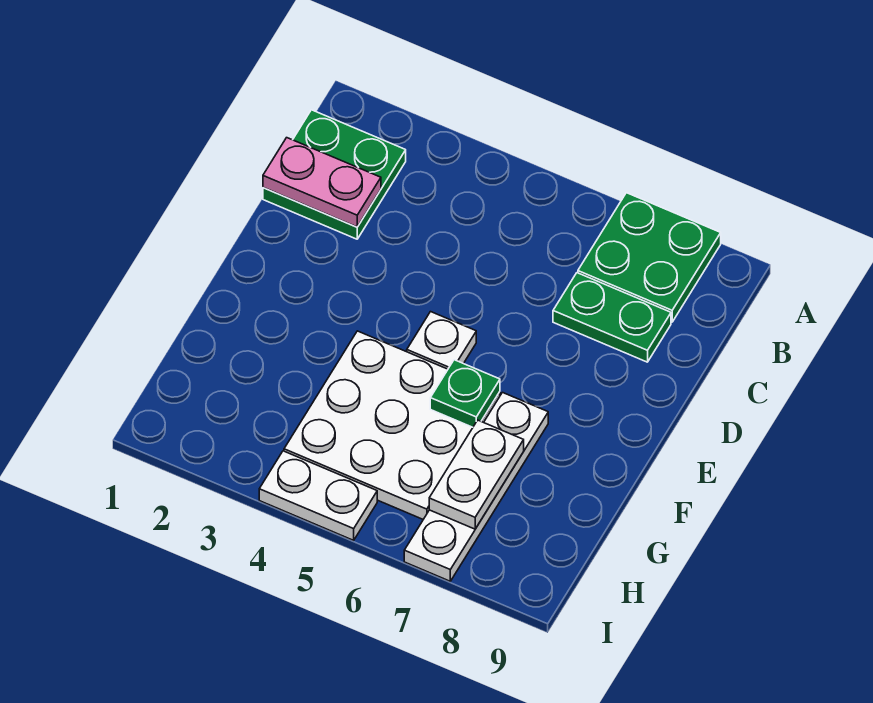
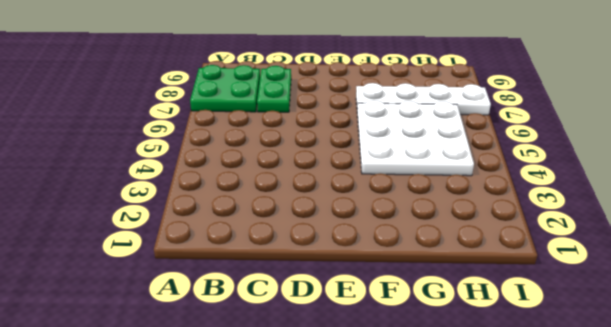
none -> green plate B1:C2 level 1
none -> white plate E5 level 1

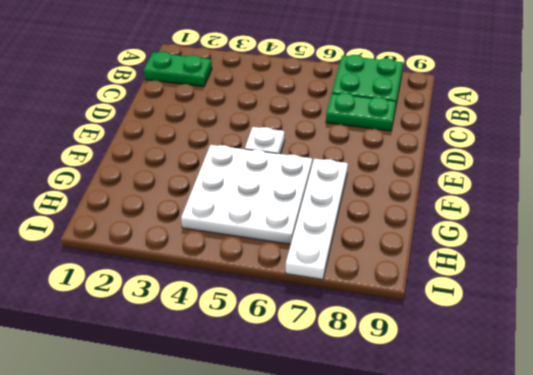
green plate B1:B2 level 1 -> green plate B1:C2 level 1
none -> white plate I4:I5 level 1
none -> pink plate C1:C2 level 2

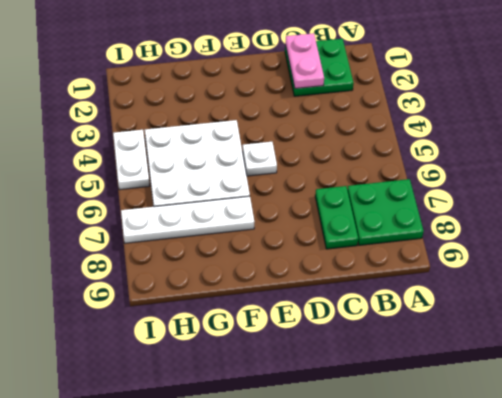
none -> green plate F6 level 2
none -> white plate G7:H7 level 2

